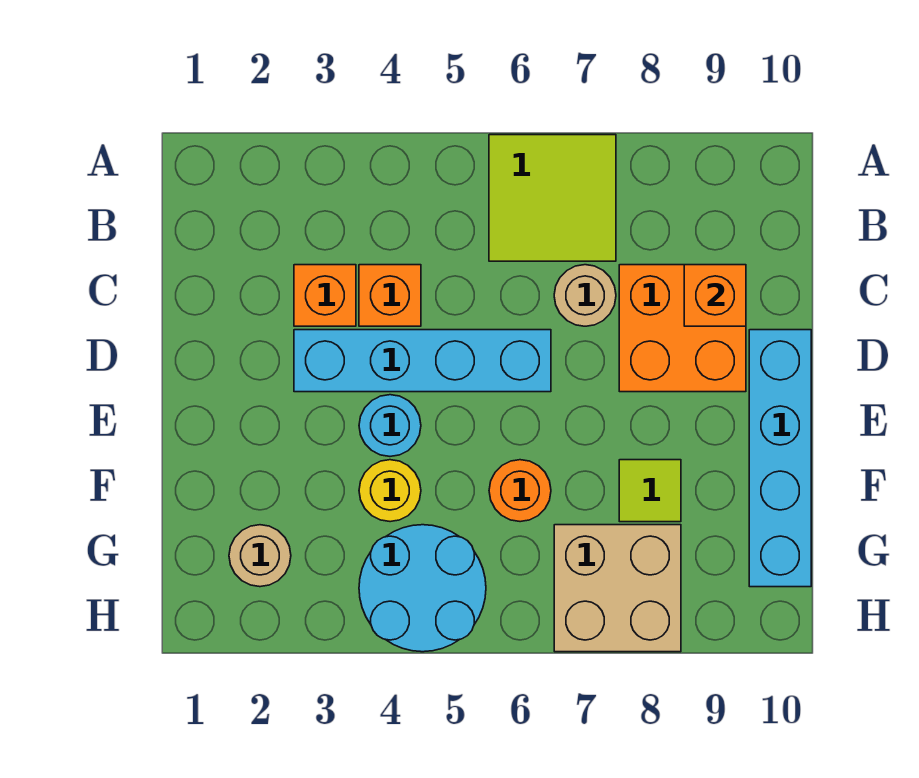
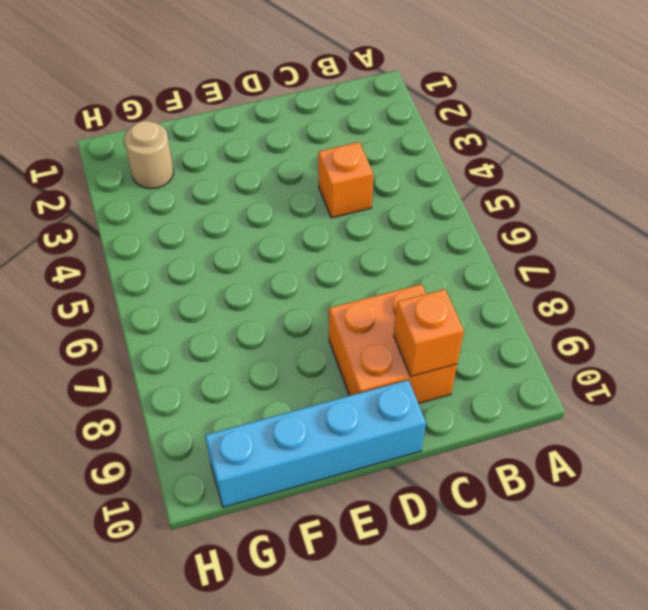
none -> lime tile A6:B7 level 1
none -> orange brick C3 level 1
none -> tan round brick C7 level 1

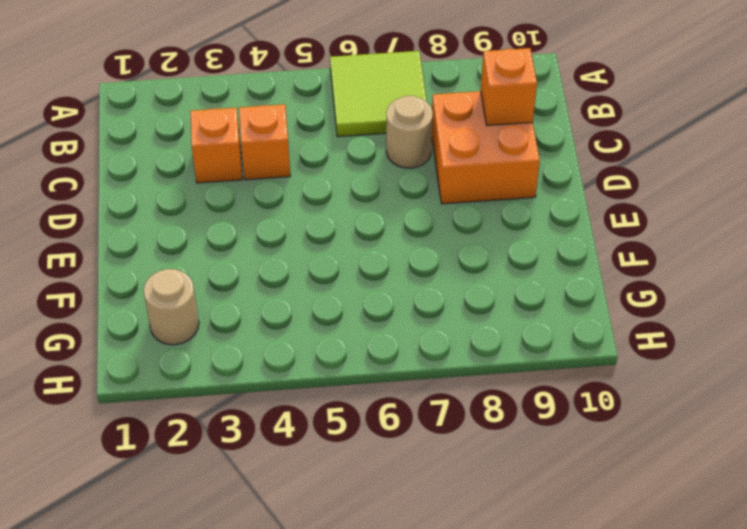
none -> cyan brick D3:D6 level 1
none -> cyan brick D10:G10 level 1
none -> cyan round brick E4 level 1

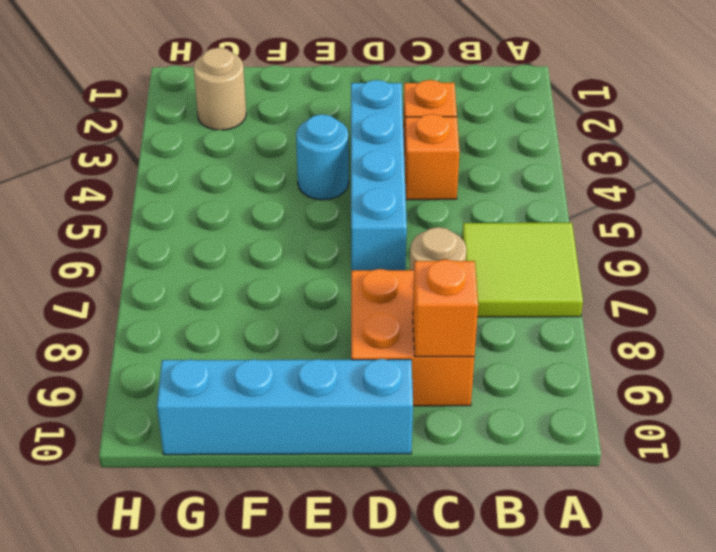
none -> yellow round brick F4 level 1
none -> orange round brick F6 level 1
none -> lime tile F8 level 1

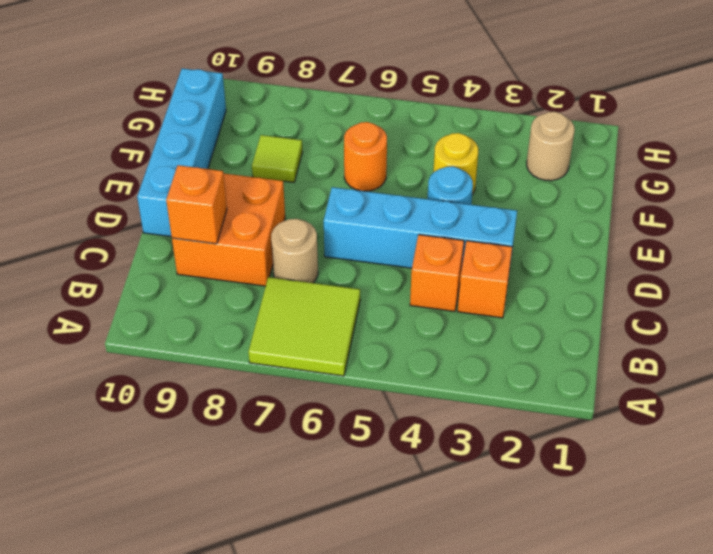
none -> cyan round brick G4:H5 level 1
none -> tan brick G7:H8 level 1

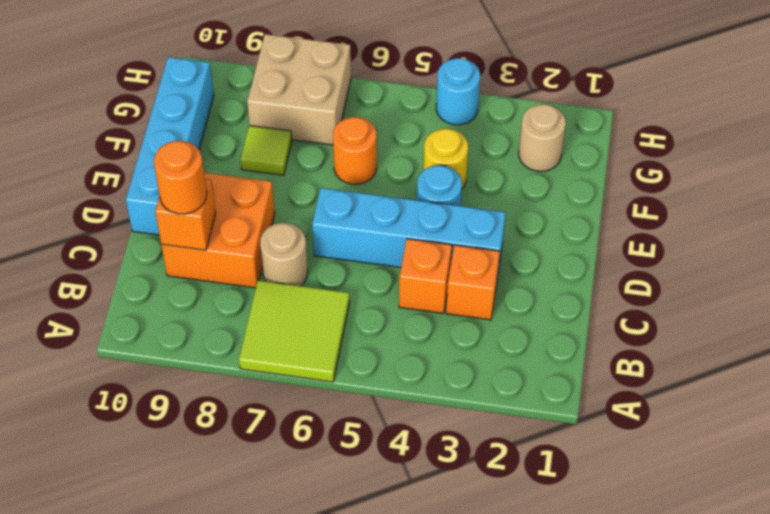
orange round brick C9 level 3 -> none
cyan round brick H4 level 1 -> cyan round brick G4:H5 level 1

